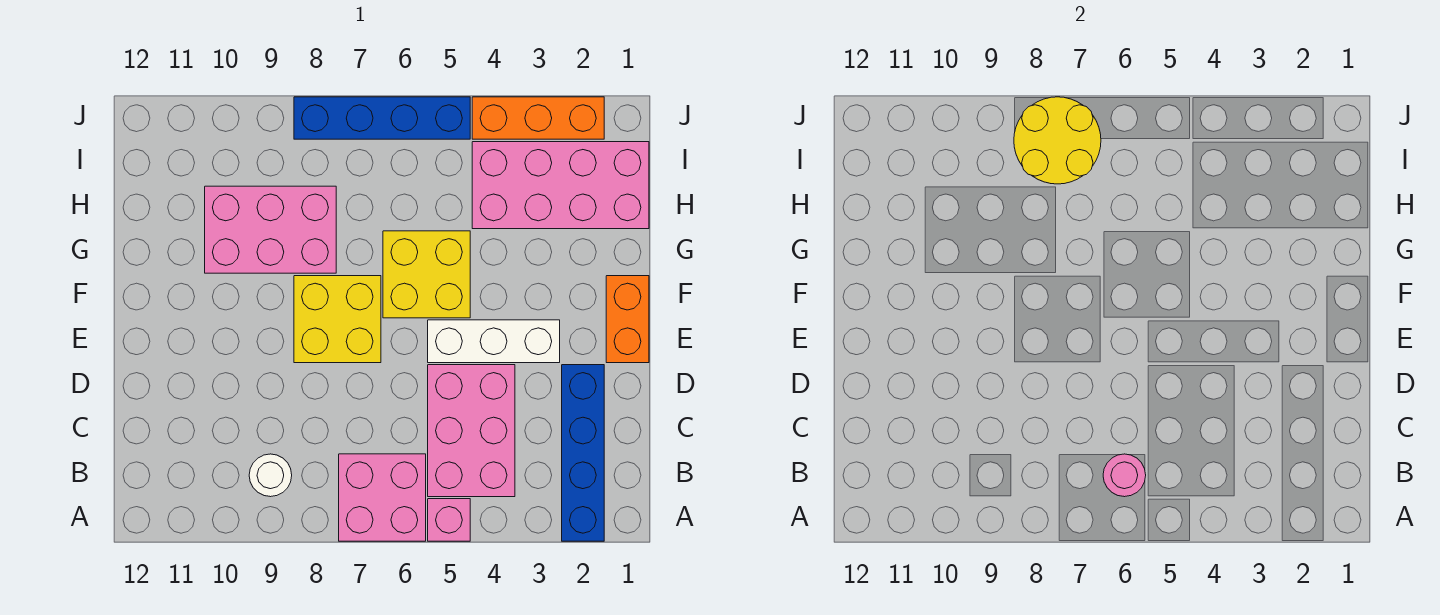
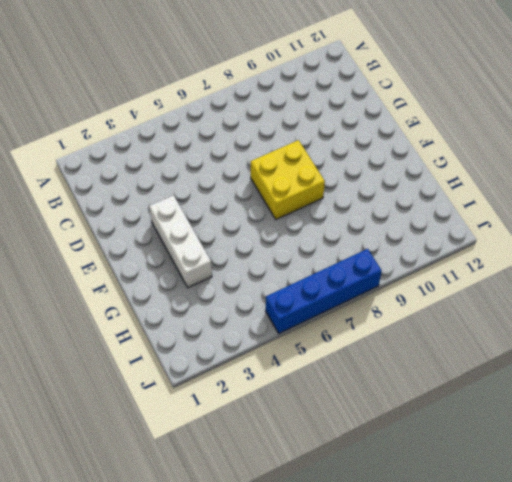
white brick E3:G3 level 1 -> white brick E3:E5 level 1
none -> blue brick A2:D2 level 1
none -> pink brick A5 level 1
none -> pink brick A6:B7 level 1

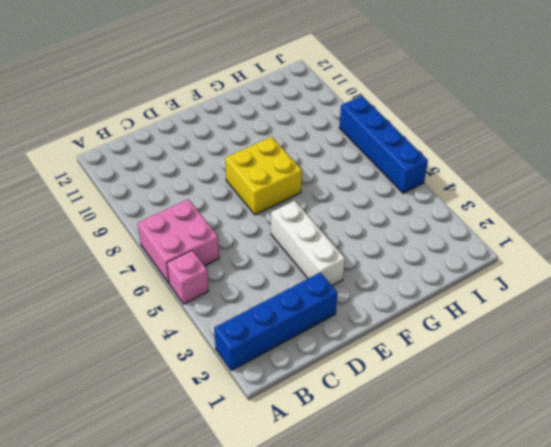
none -> pink brick B4:D5 level 1
none -> white round brick B9 level 1
none -> orange brick E1:F1 level 1

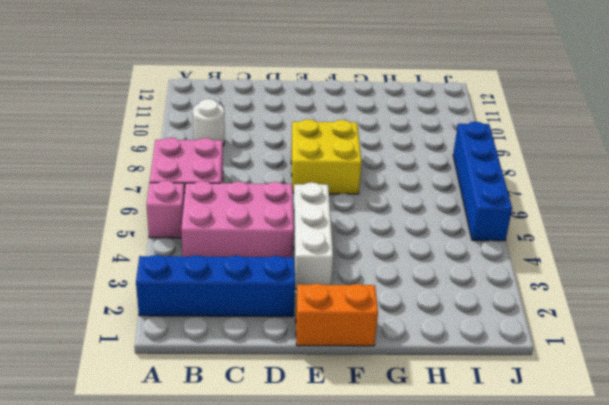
none -> yellow brick F5:G6 level 1
none -> pink brick G8:H10 level 1
none -> pink brick H1:I4 level 1

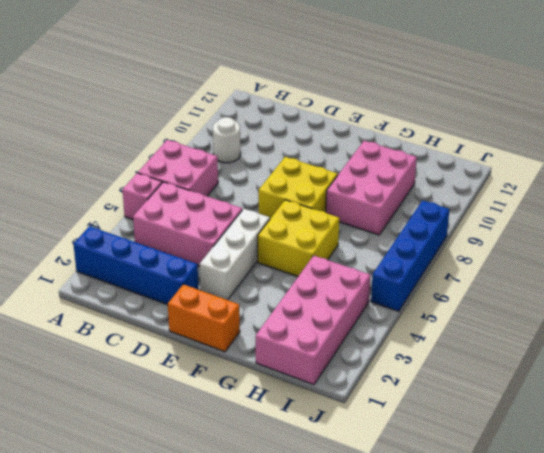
none -> orange brick J2:J4 level 1
none -> pink round brick B6 level 2
none -> yellow round brick I7:J8 level 2

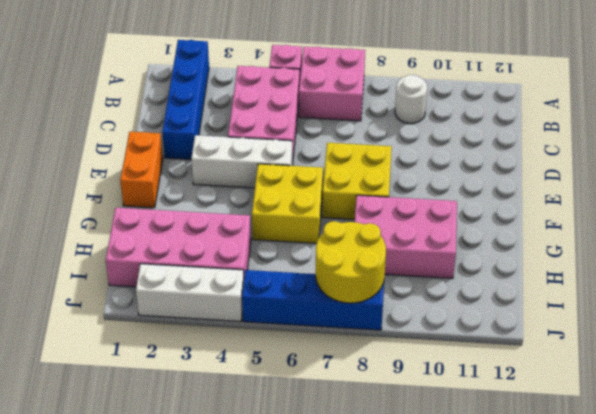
white brick J2:J4 level 1 -> orange brick J2:J4 level 1
none -> pink round brick B6 level 2

